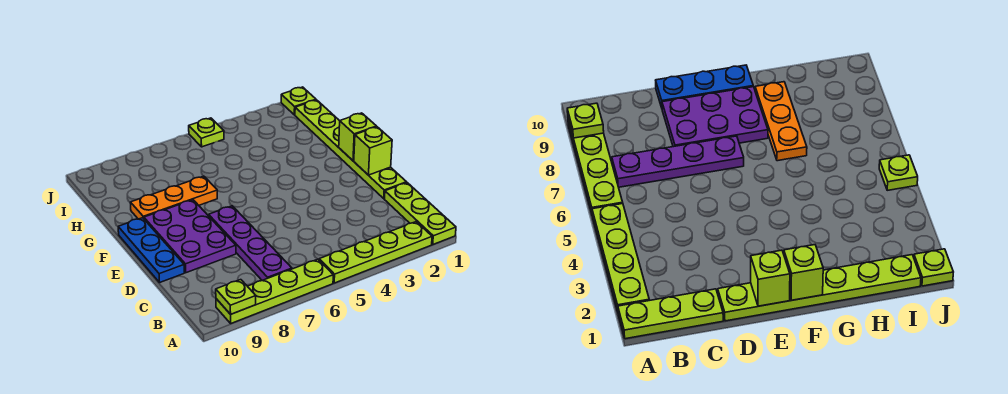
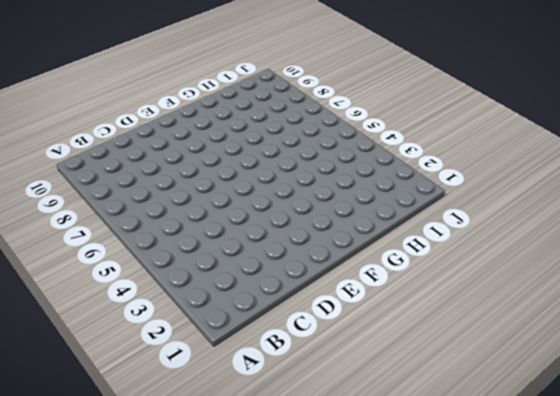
none -> lime plate A1:C1 level 1
none -> lime plate A2:A5 level 1
none -> lime plate A6:A9 level 1

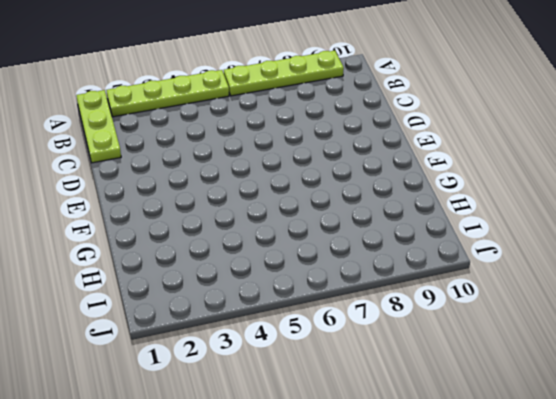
none -> purple plate B7:E7 level 1
none -> lime plate D1:I1 level 1
none -> purple plate D8:F9 level 1

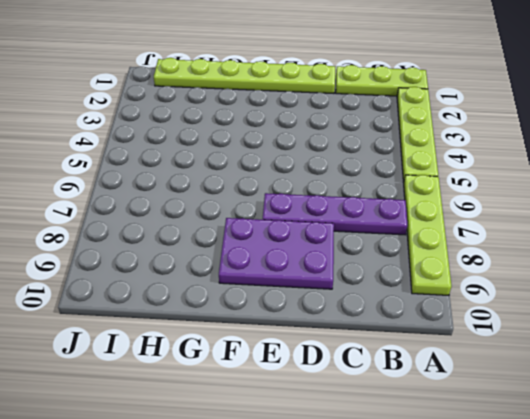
none -> blue plate D10:F10 level 1
none -> orange plate G7:G9 level 1
none -> lime plate J1 level 1

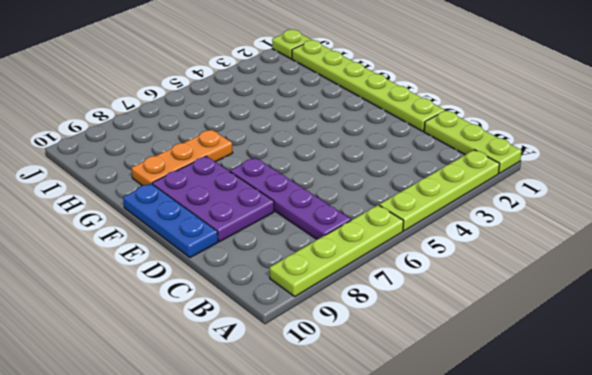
none -> lime plate J5 level 1
none -> lime plate A9 level 2
none -> lime brick E1 level 2

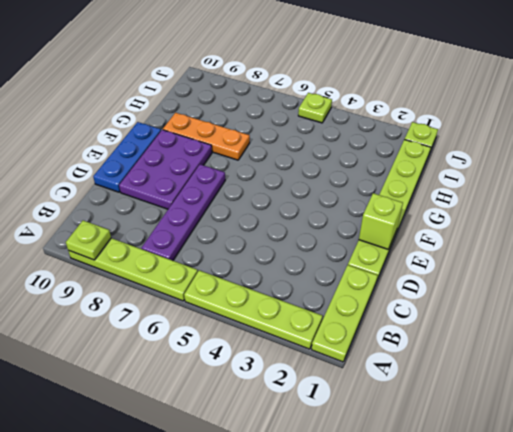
none -> lime brick F1 level 2

